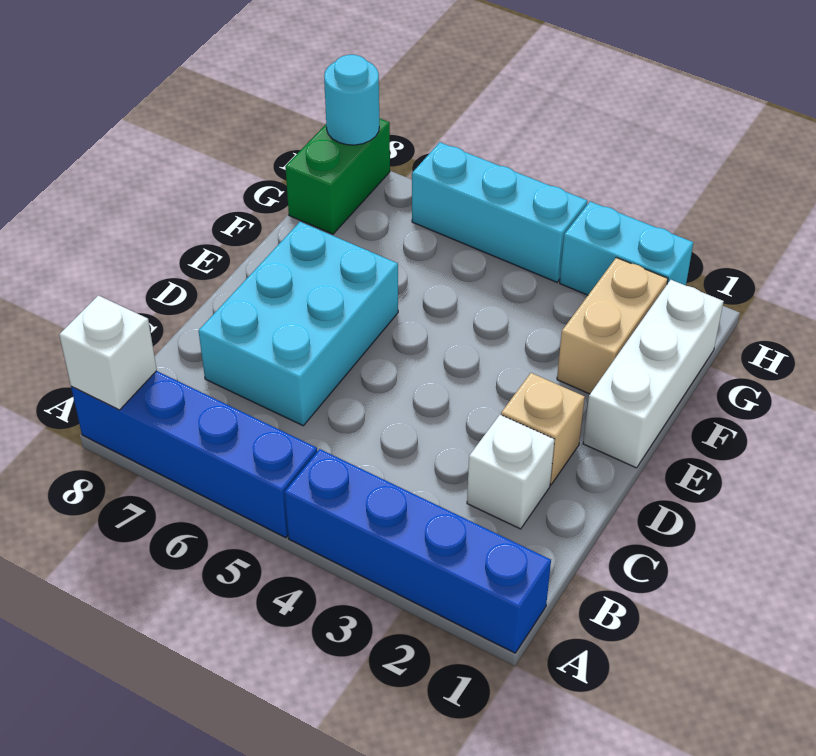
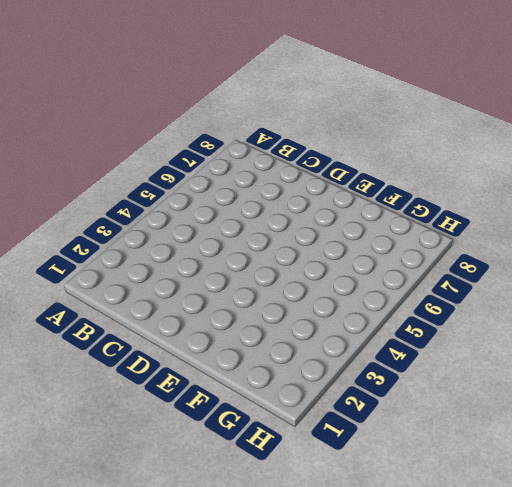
none -> blue brick A1:A4 level 1
none -> blue brick A5:A8 level 1
none -> white brick C2 level 1

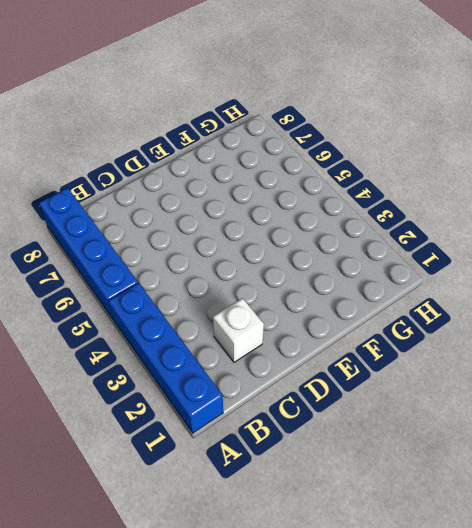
none -> cyan brick C6:E7 level 1
none -> tan brick D2 level 1
none -> white brick E1:G1 level 1

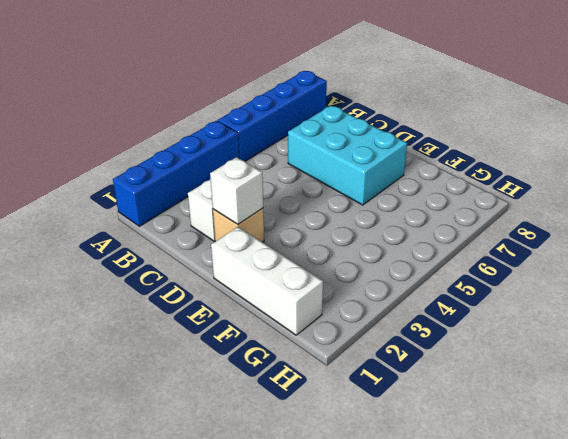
white brick D2 level 2 -> white brick A8 level 2
none -> tan brick F2:G2 level 1
none -> green brick G8:H8 level 1
none -> cyan brick H2:H3 level 1

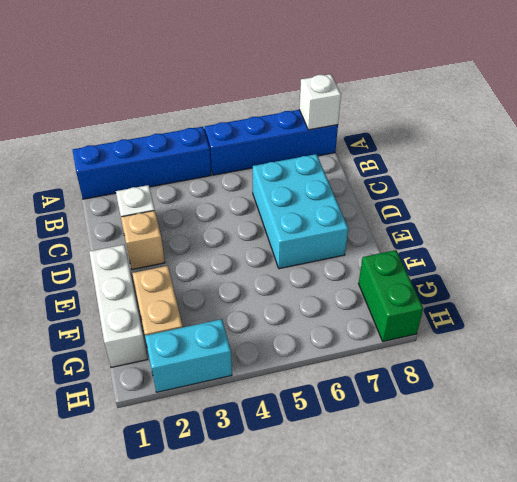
none -> cyan brick H4:H6 level 1
none -> cyan round brick H8 level 2

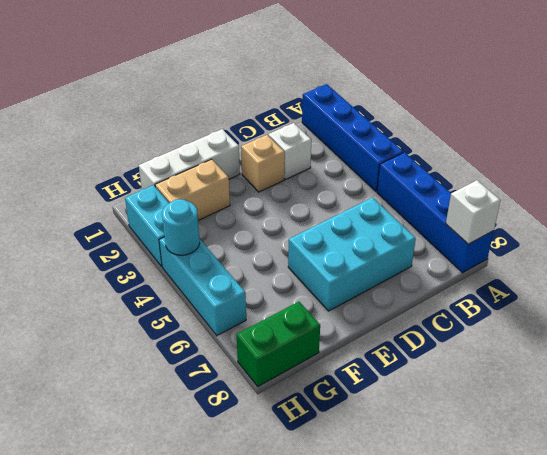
cyan round brick H4 level 2 -> cyan round brick H8 level 2

